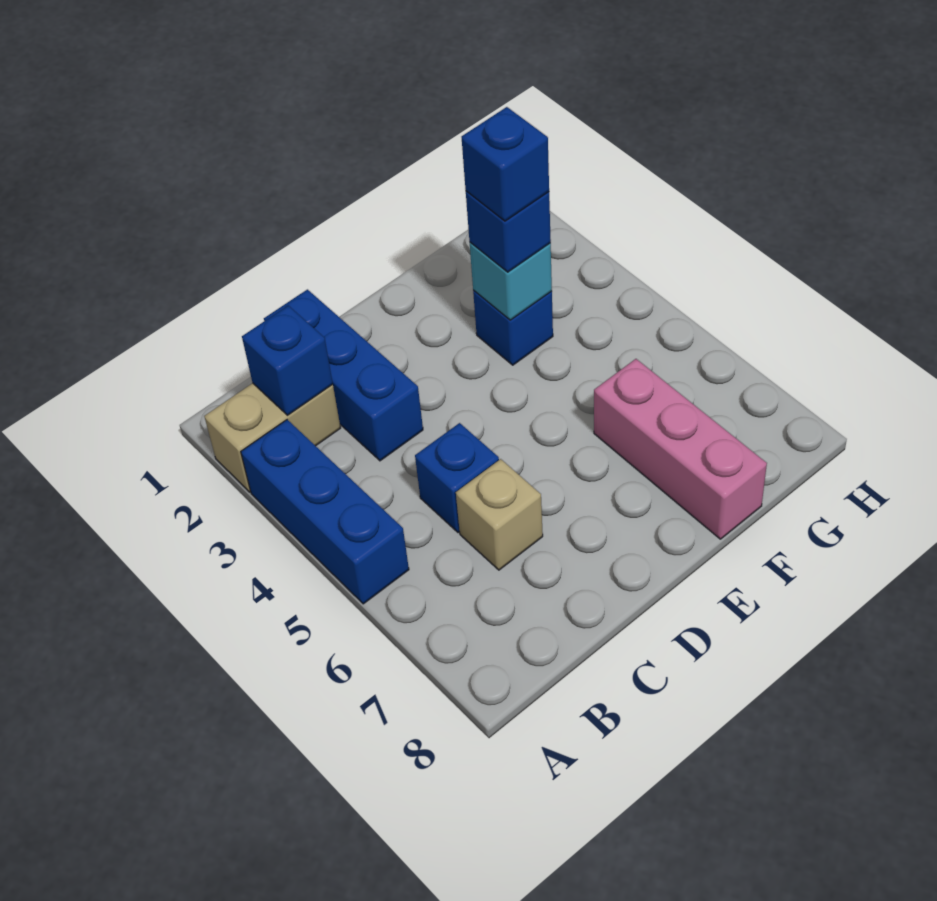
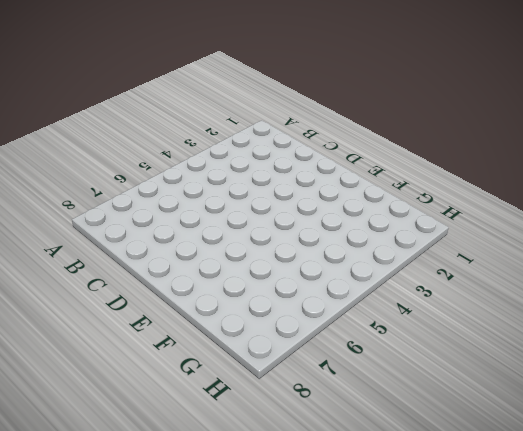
none -> tan brick A2:B2 level 1
none -> blue brick A3:A5 level 1

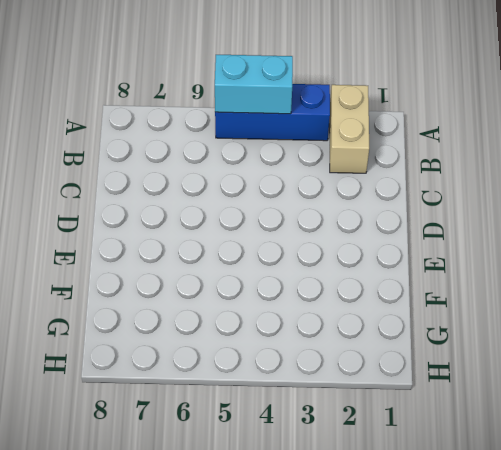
cyan brick A4:A5 level 2 -> none
none -> blue brick C1:C3 level 1
none -> blue brick C5 level 1

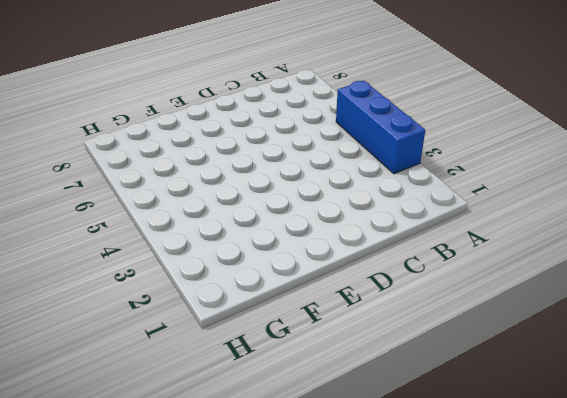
none -> tan brick A2:B2 level 1
none -> blue brick C1:C3 level 1

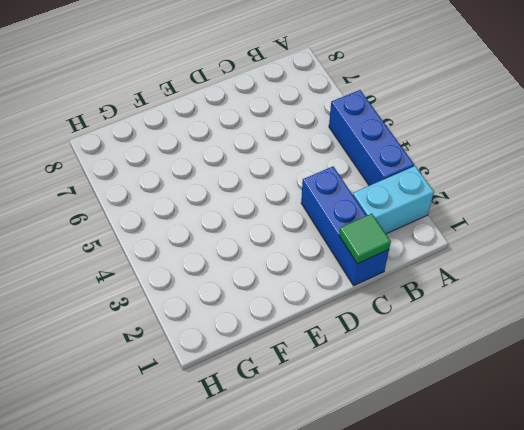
cyan brick A2:B2 level 1 -> tan brick A2:B2 level 1
green tile C1 level 2 -> none
none -> blue brick C5 level 1
none -> tan brick C6 level 1

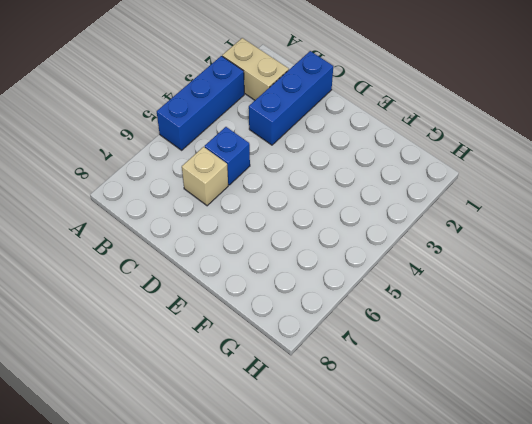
none -> blue brick F3 level 1
none -> pink brick F6:F8 level 1

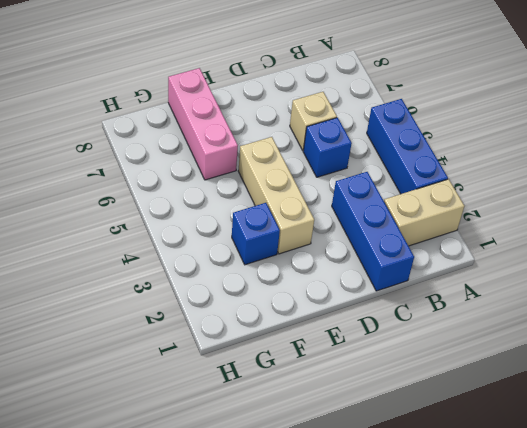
tan brick E3:E5 level 1 -> none
none -> blue brick B2 level 2
none -> cyan brick F3 level 2

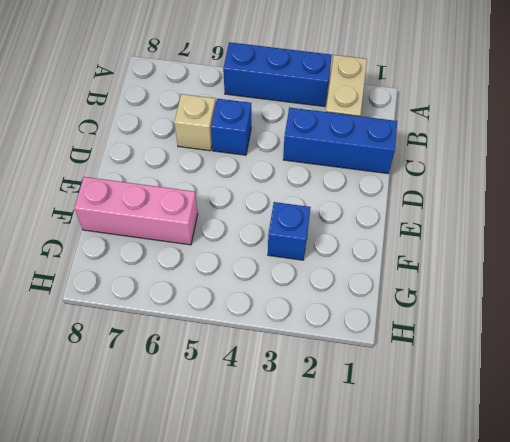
none -> blue brick B2 level 2
none -> cyan brick F3 level 2

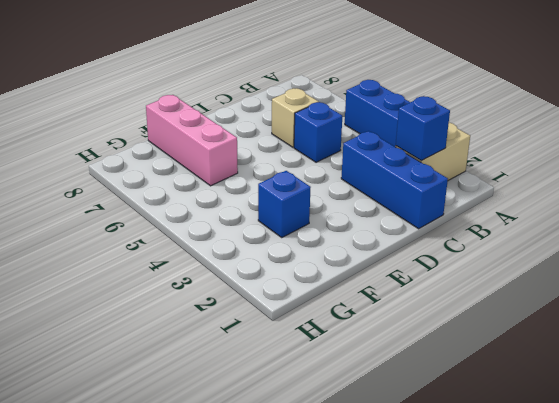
none -> cyan brick F3 level 2
none -> blue brick F3 level 3

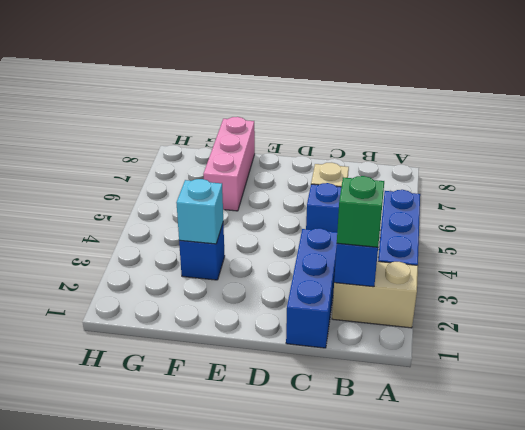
green brick B2 level 3 -> none
none -> blue brick F3 level 3
none -> blue brick F3 level 4

